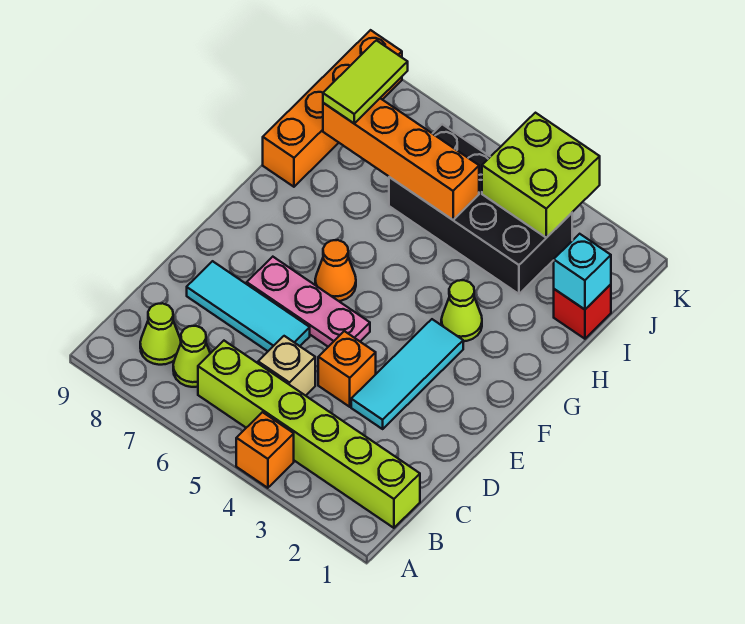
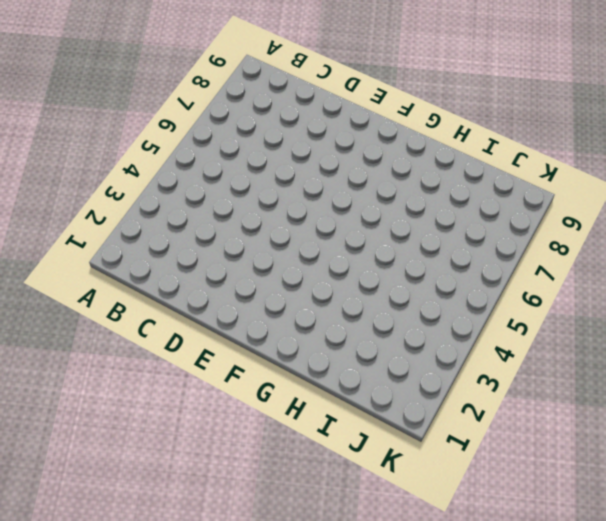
none -> orange brick A4 level 1
none -> lime brick B1:B6 level 1
none -> lime cone B7 level 1

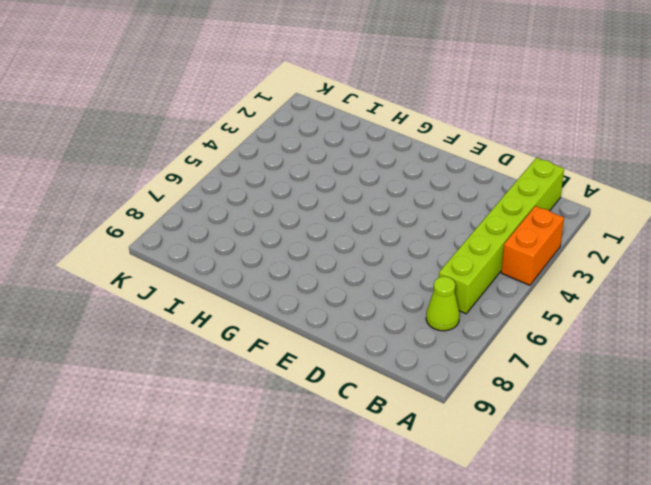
orange brick A3:A4 level 1 -> orange brick A4 level 1
none -> lime cone B8 level 1
none -> tan brick C5 level 1
none -> cyan tile D3:F3 level 1

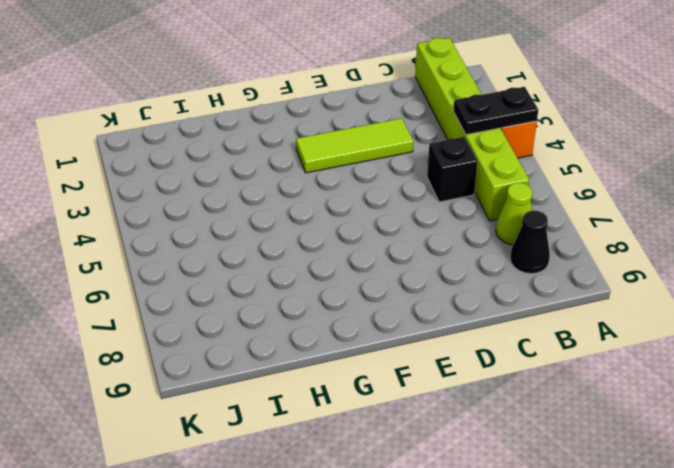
black plate A4:B4 level 2 -> none
black cone B8 level 1 -> lime cone B8 level 1
black brick C5 level 1 -> tan brick C5 level 1
lime tile D3:F3 level 1 -> cyan tile D3:F3 level 1
none -> orange brick D4 level 1
none -> cyan tile D6:D8 level 1
none -> pink plate E5:E7 level 1

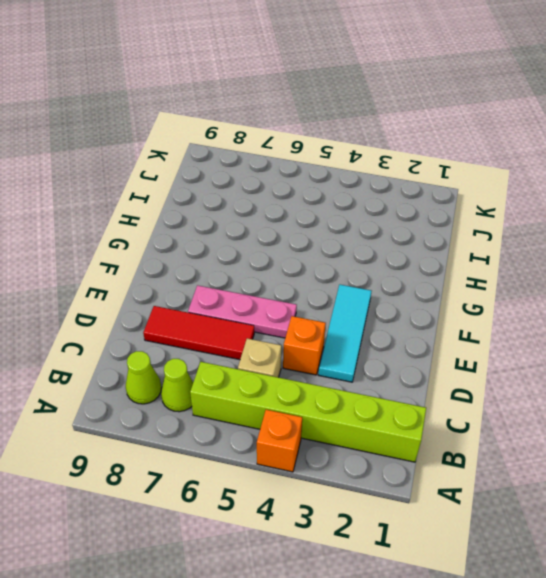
red tile D6:D8 level 1 -> cyan tile D6:D8 level 1
none -> orange cone F6 level 1
none -> lime cone G3 level 1
none -> orange brick H9:K9 level 1

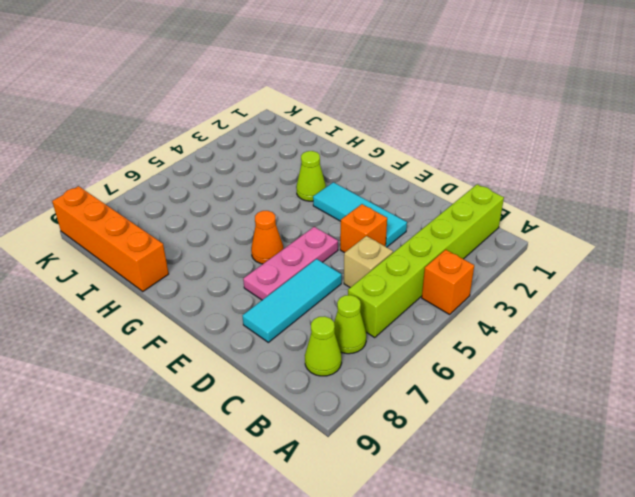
none -> red brick I1 level 1
none -> black brick I3:J6 level 1
none -> cyan brick I1 level 2

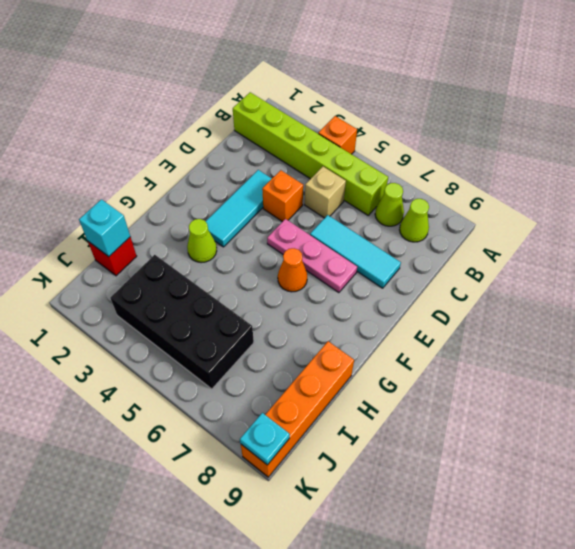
cyan plate K9 level 2 -> none
none -> orange brick I5:I8 level 2
none -> lime brick J3:K4 level 2
none -> lime tile I8:J8 level 3

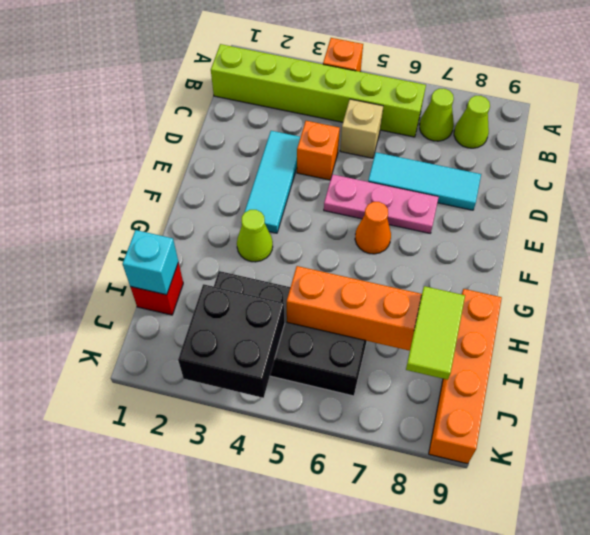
black brick J3:K4 level 2 -> lime brick J3:K4 level 2

